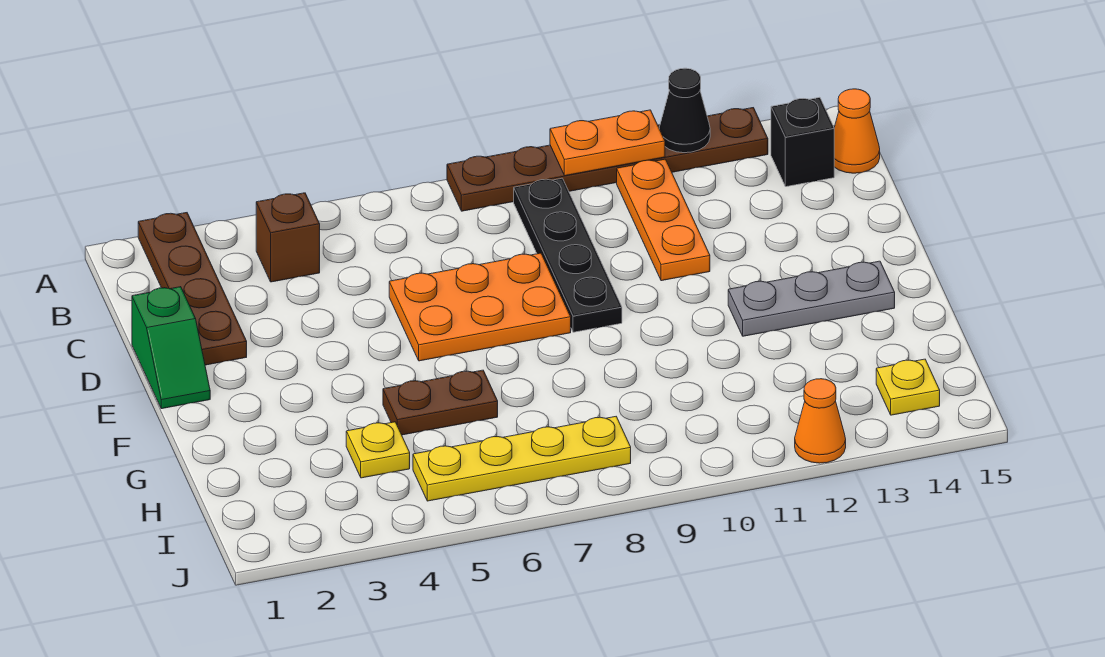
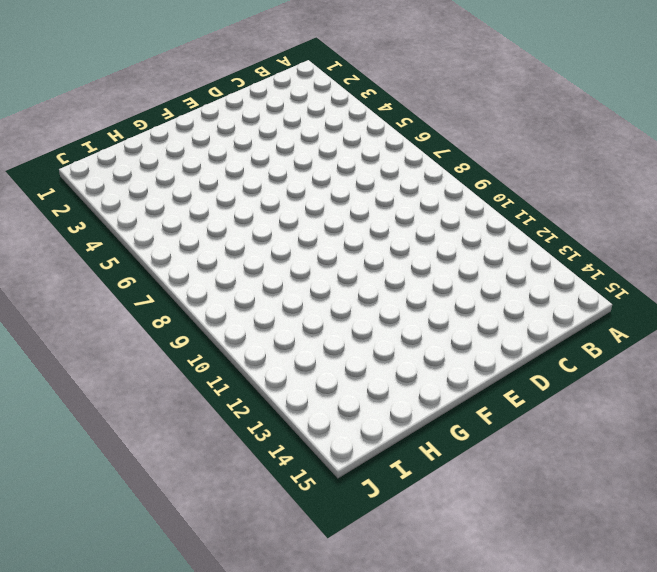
none -> brown plate A2:D2 level 1
none -> brown plate A8:A13 level 1
none -> brown brick B4 level 1

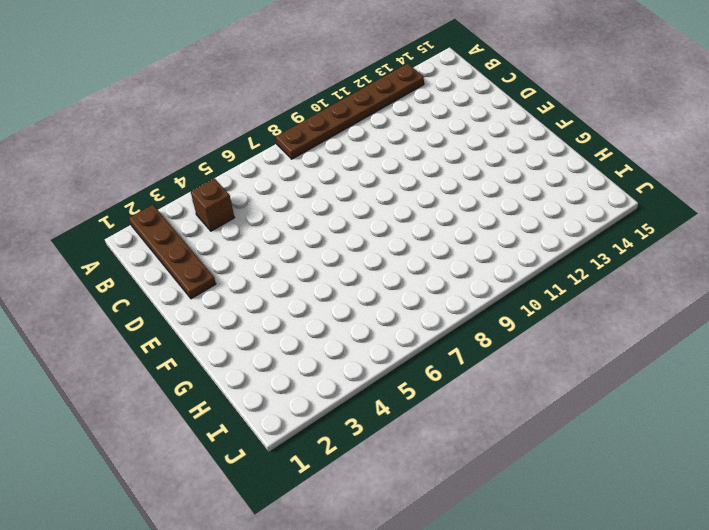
none -> black plate B9:E9 level 1
none -> orange plate B11:D11 level 1
none -> black brick B14 level 1

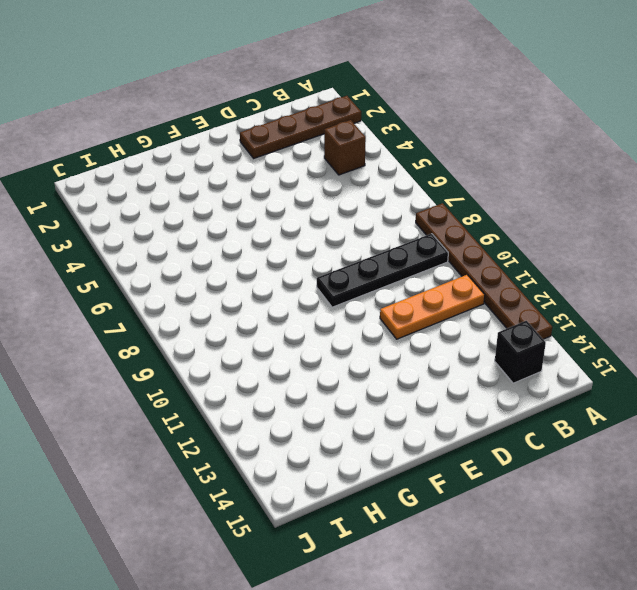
none -> orange cone B15 level 1
none -> green slope D1:E1 level 1 top D
none -> orange plate D6:E8 level 1

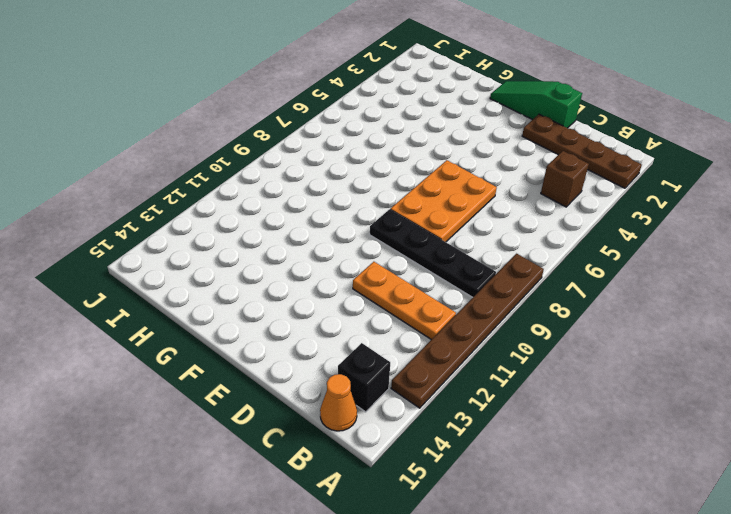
green slope D1:F1 level 1 top D -> green slope D1:E1 level 1 top D
none -> grey plate F12:F14 level 1
none -> brown plate G5:G6 level 1
none -> yellow plate H4 level 1

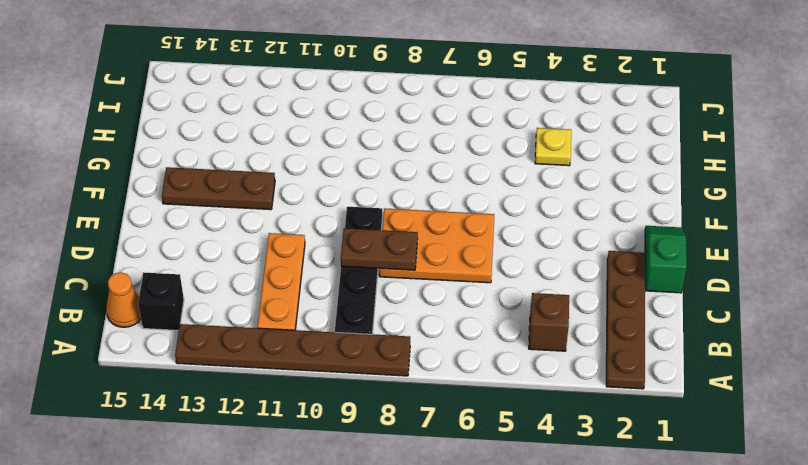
brown plate D8:D9 level 2 -> brown plate G5:G6 level 1
brown plate F12:F14 level 1 -> grey plate F12:F14 level 1
none -> yellow plate I5:I8 level 1
none -> yellow plate I14 level 1
none -> orange cone J12 level 1

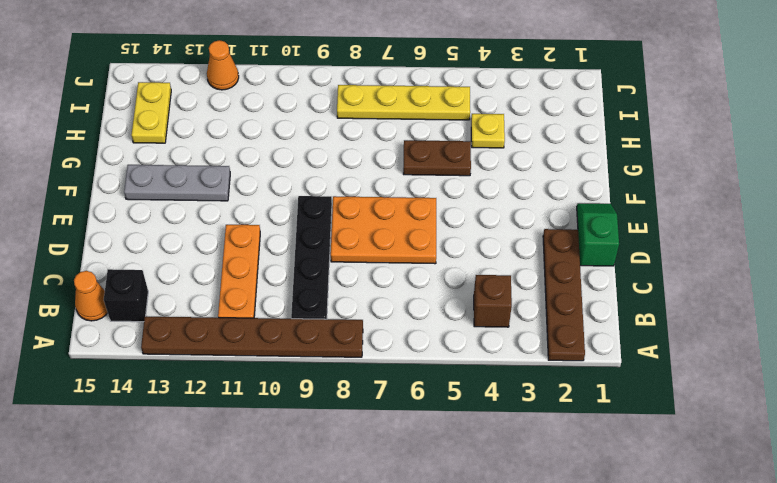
yellow plate H14:I14 level 1 -> yellow plate I14 level 1
none -> orange plate A10:A11 level 2
none -> black cone A12 level 2

